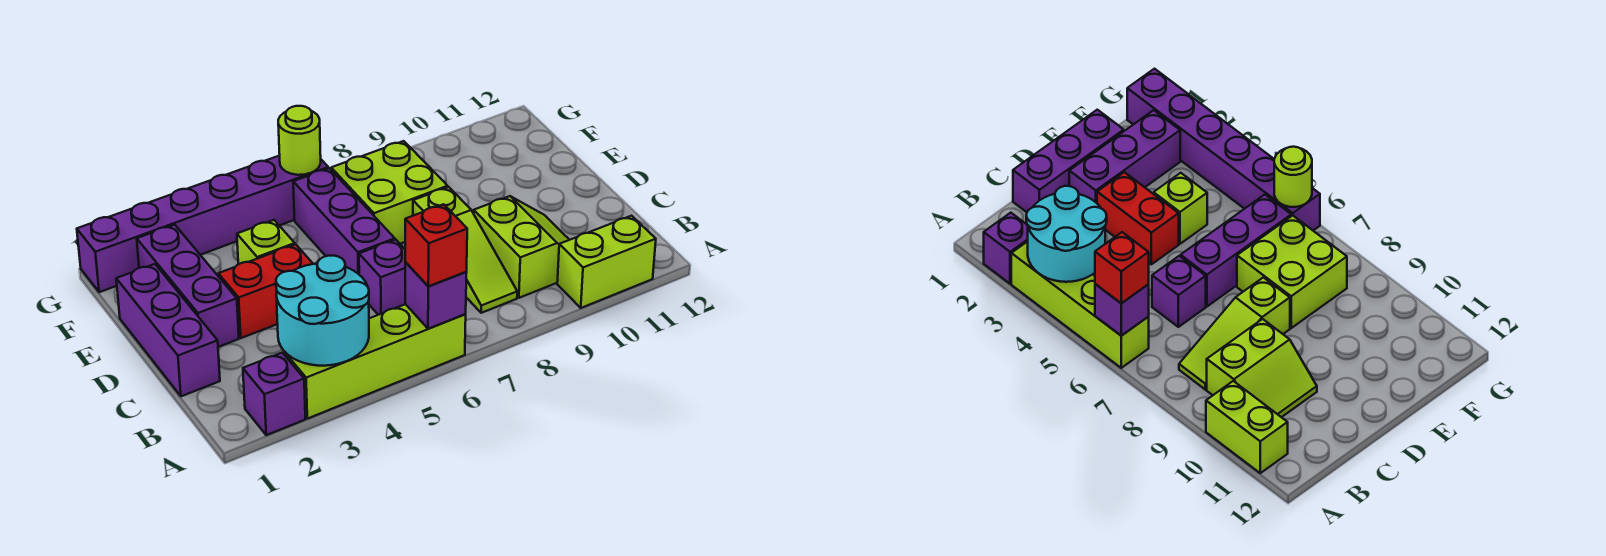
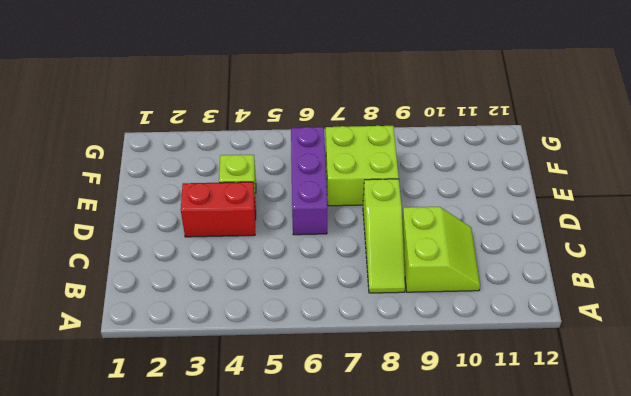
none -> purple brick A2 level 1
none -> lime brick A3:A6 level 1
none -> lime brick A10:A11 level 1

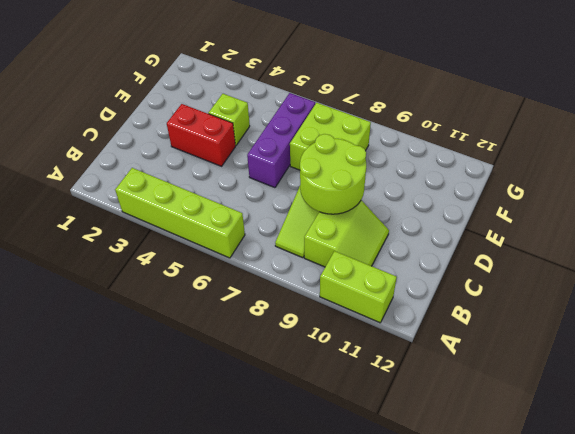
lime round brick C8:D9 level 2 -> none
none -> purple brick A2 level 1
none -> purple brick C1:E1 level 1
none -> purple brick C6 level 1

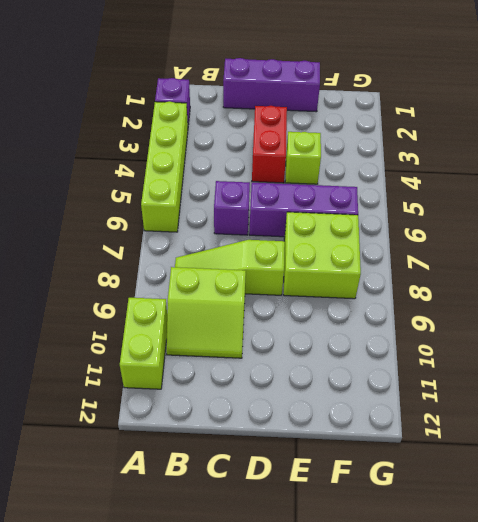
none -> purple brick D2:F2 level 1
none -> purple brick G1:G6 level 1
none -> cyan round brick A3:B4 level 2

